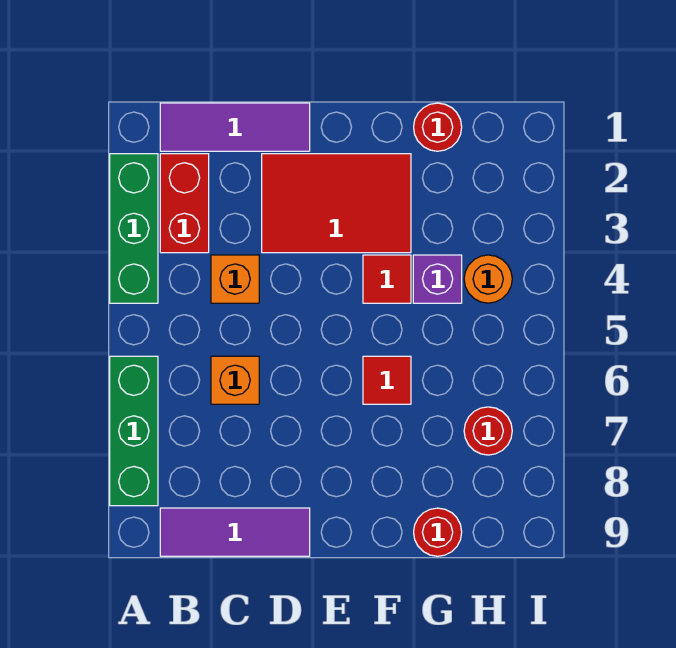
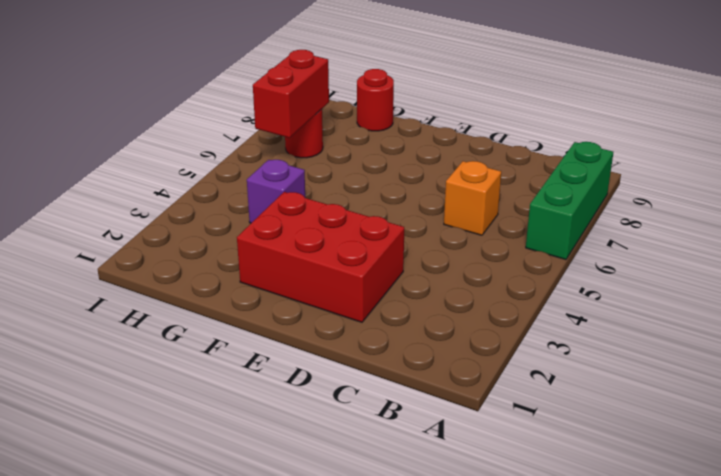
red brick D2:F3 level 1 -> red tile D2:F3 level 1
red brick H6:H7 level 2 -> red brick B2:B3 level 1
none -> green brick A2:A4 level 1
none -> purple tile B1:D1 level 1
none -> purple tile B9:D9 level 1

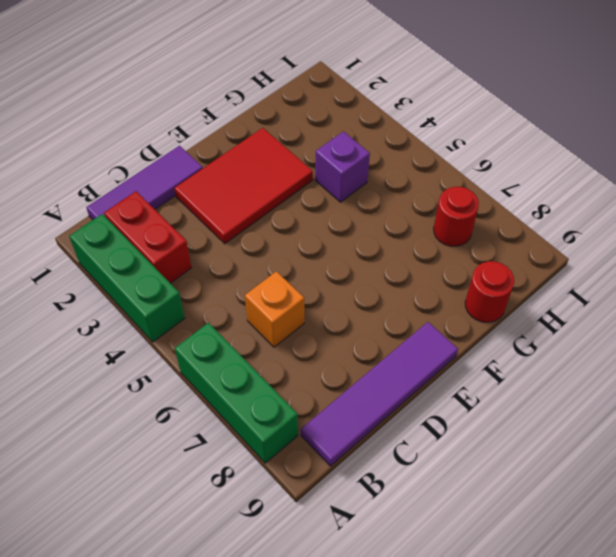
purple tile B9:E9 level 1 -> purple tile B9:D9 level 1
none -> orange brick C4 level 1
none -> red tile F4 level 1
none -> red tile F6 level 1

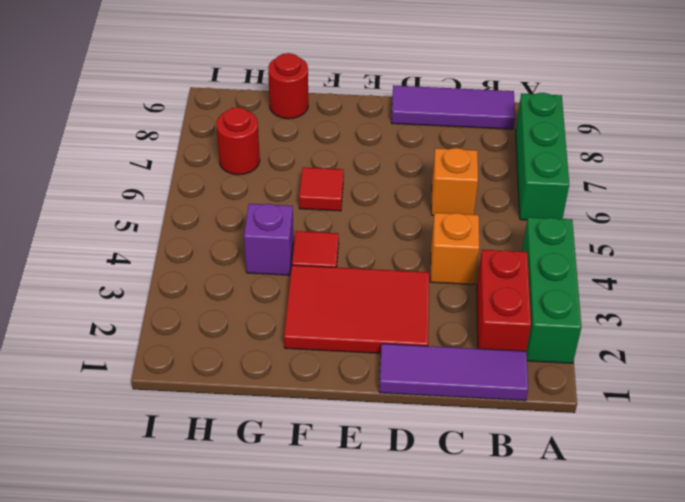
none -> red round brick G1 level 1
none -> orange round brick H4 level 1

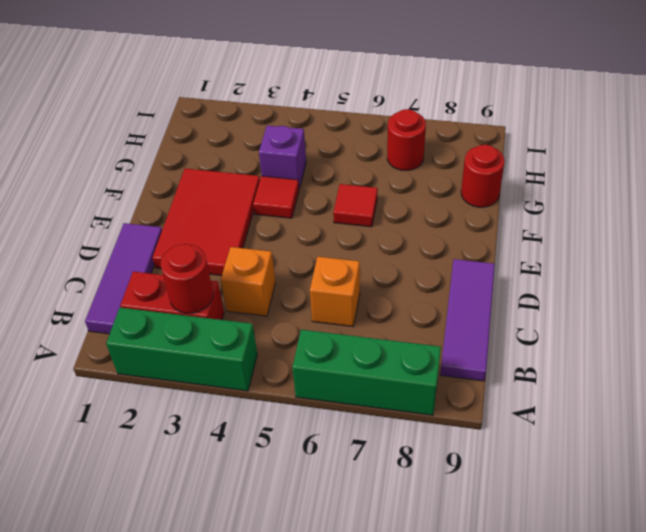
red round brick B3 level 2 -> red round brick G1 level 1
none -> orange round brick H4 level 1

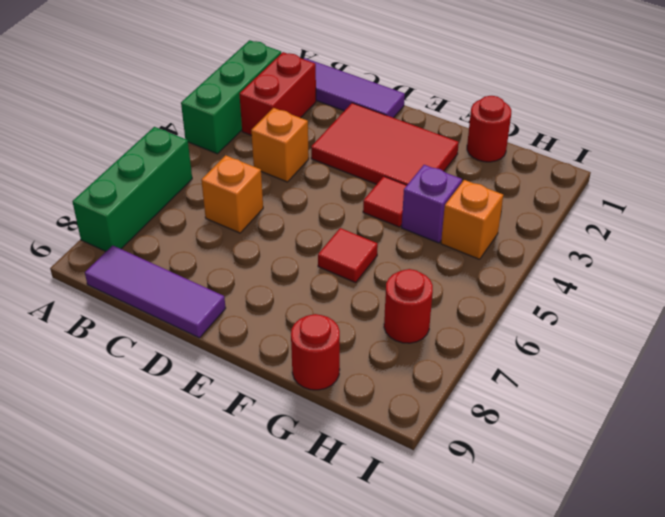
orange brick H4 level 1 -> orange round brick H4 level 1

